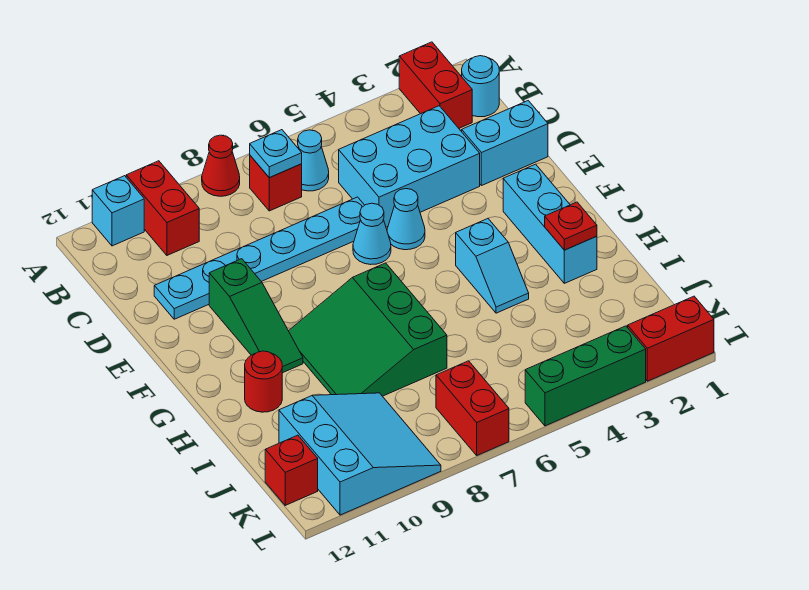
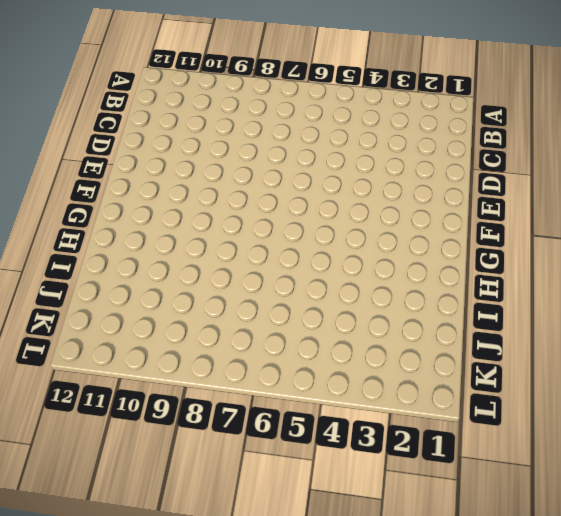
none -> red brick A2:B2 level 1
none -> red cone A8 level 1
none -> red brick A10:B10 level 1

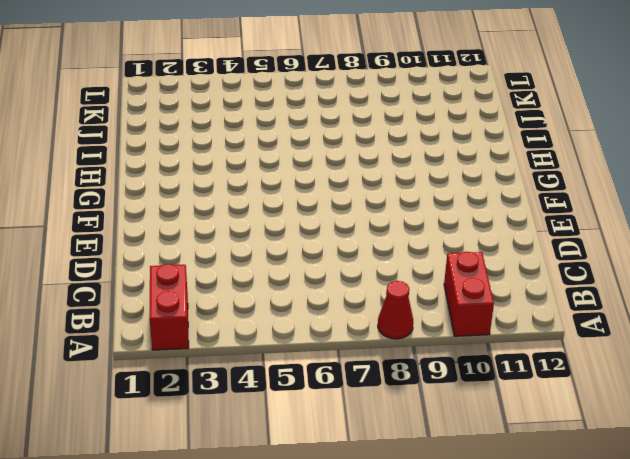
none -> cyan brick A11 level 1
none -> cyan round brick B1 level 1
none -> cyan cone B6 level 1

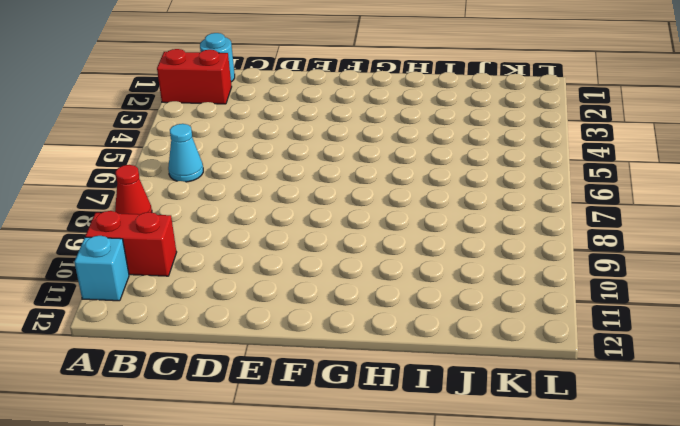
none -> red brick B7 level 1
none -> cyan brick C3:D5 level 1
none -> cyan brick D1:D2 level 1

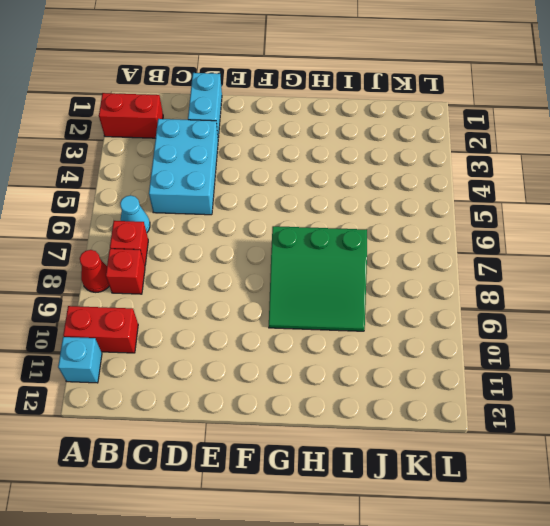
red brick B8 level 1 -> red brick K12 level 1
none -> cyan round brick B1 level 1
none -> cyan plate D6:D11 level 1
none -> cyan cone E5 level 1

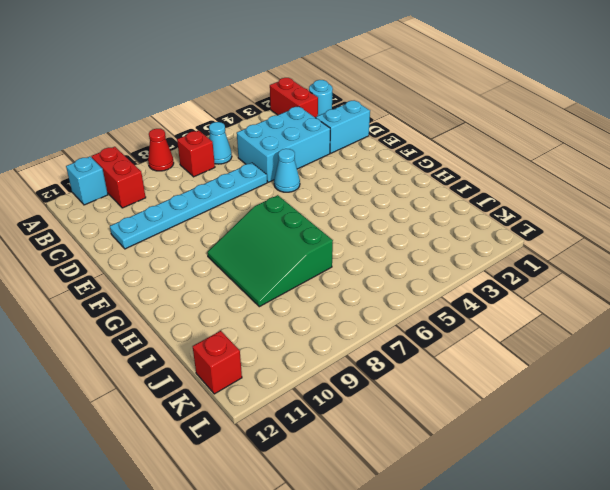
none -> cyan cone E6 level 1
none -> green slope E10:G10 level 1 top E
none -> cyan brick F2:H2 level 1

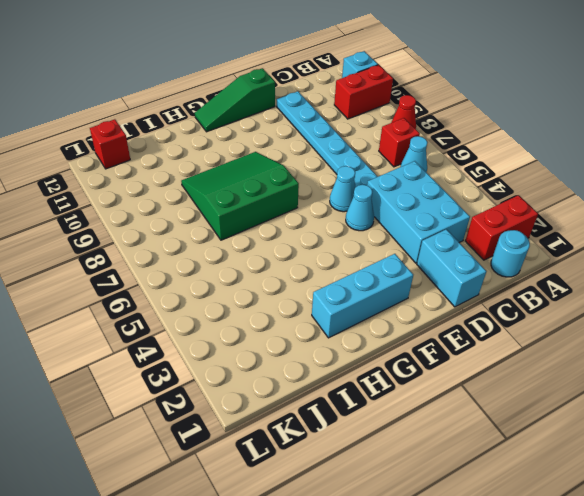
green slope E12:G12 level 1 top E -> green slope E10:G10 level 1 top E
none -> cyan slope G4:H4 level 1 top G
none -> red round brick H11 level 1
none -> cyan slope J9:L11 level 1 top 11

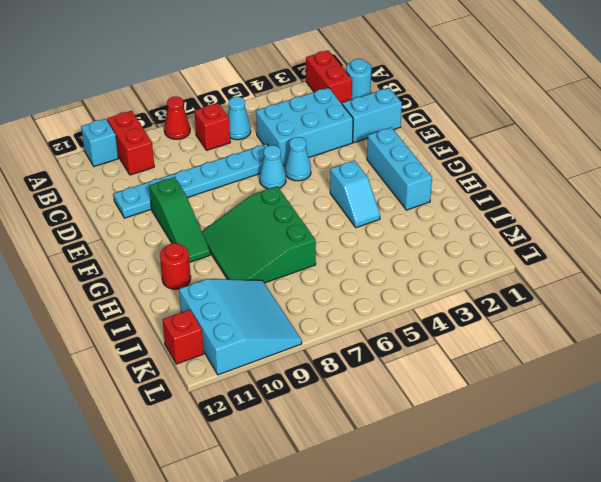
none -> red brick K7:L7 level 1
none -> red brick L1:L2 level 1
none -> green brick L3:L5 level 1

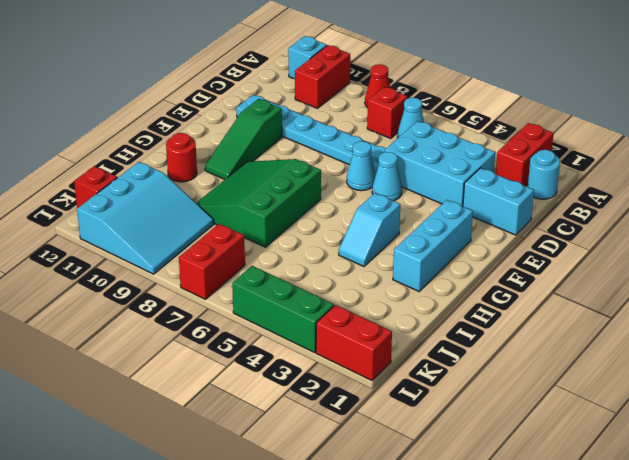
none -> cyan plate B7 level 2
none -> red plate H2 level 2

